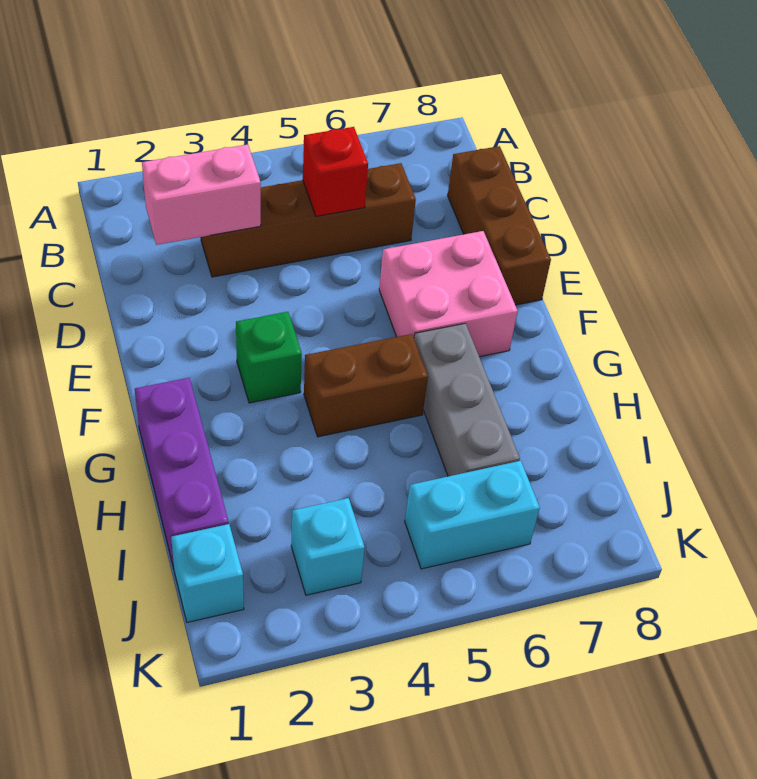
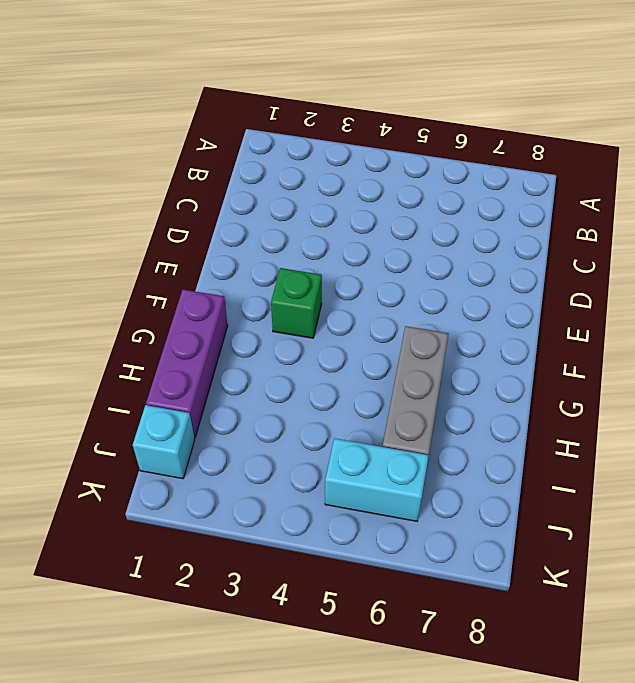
none -> brown brick C3:C6 level 1
none -> brown brick C8:E8 level 1
none -> pink brick E6:F7 level 1

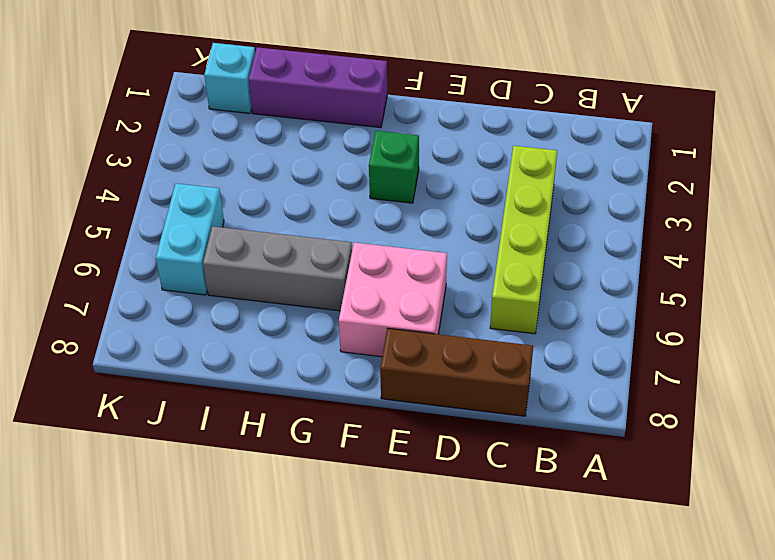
lime brick C3:C6 level 1 -> brown brick C3:C6 level 1
none -> brown brick G4:G5 level 1
none -> cyan brick J3 level 1
none -> pink brick C2:C3 level 2

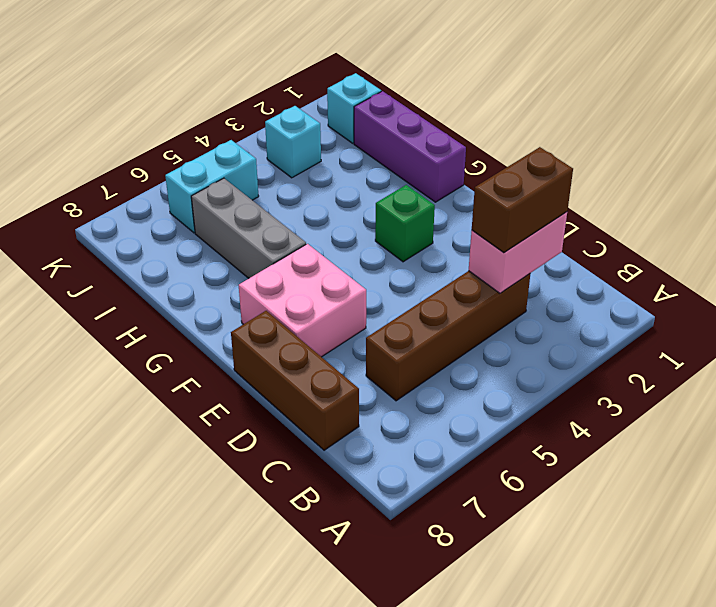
brown brick C2:C3 level 3 -> brown brick G4:G5 level 1
none -> red brick C5 level 2

